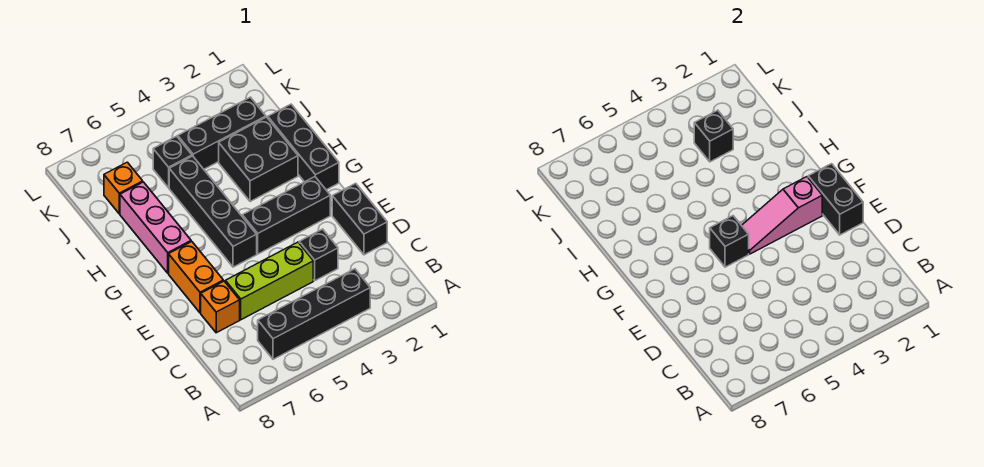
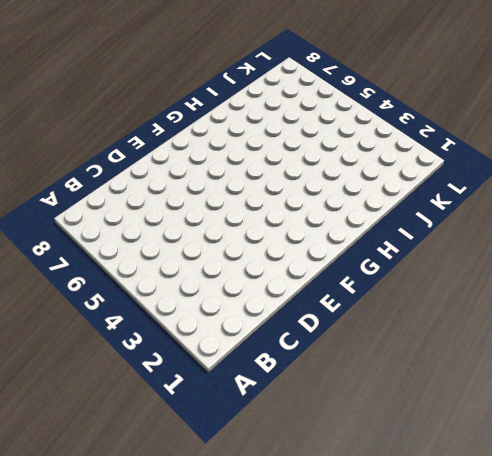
none -> black brick B3:B6 level 1
none -> black brick D1:E1 level 1
none -> black brick D3 level 1

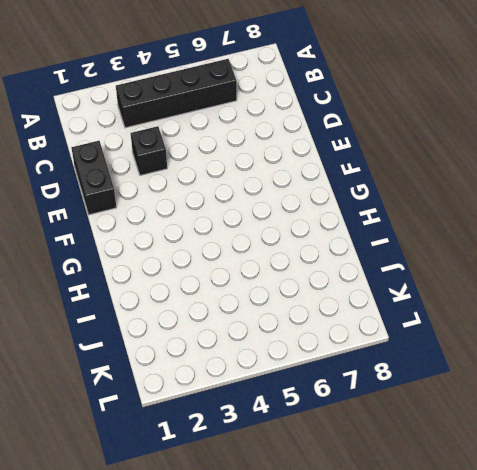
none -> lime brick D4:D6 level 1
none -> orange brick D7 level 1
none -> orange brick E7:F7 level 1

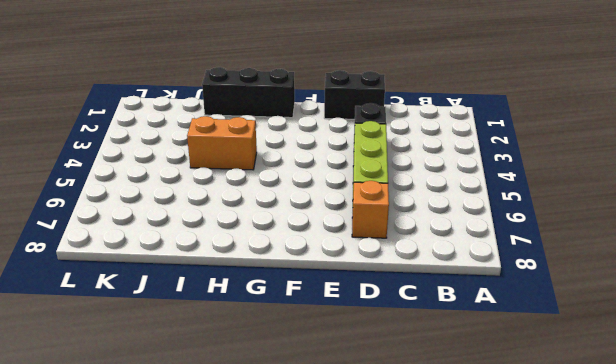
orange brick H4:I4 level 1 -> orange brick E7:F7 level 1
none -> black brick B3:B6 level 1
none -> black brick F2:F4 level 1
none -> black brick F5:I5 level 1

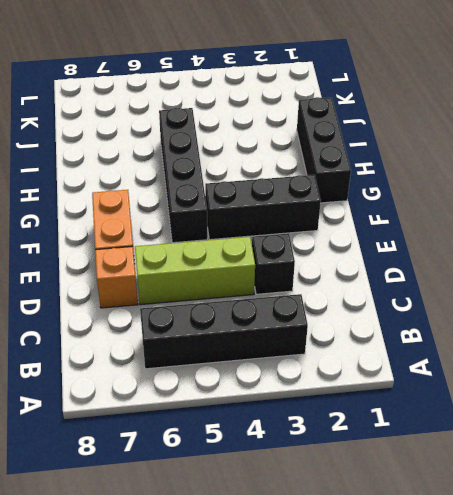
none -> black brick D1:E1 level 1
none -> pink brick G7:I7 level 1
none -> black brick H2:I3 level 1

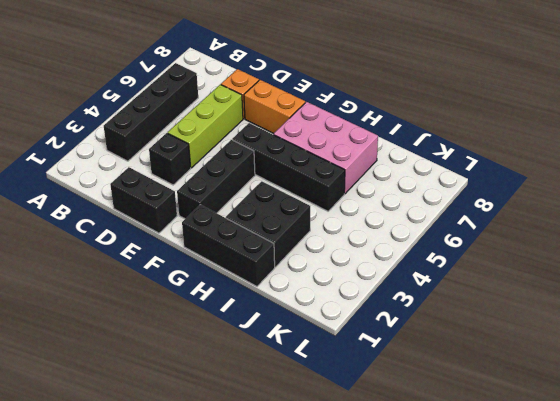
pink brick G6:I7 level 1 -> pink brick G7:I7 level 1
none -> black brick J2:J4 level 1
none -> black brick J5 level 1
none -> orange brick J7 level 1

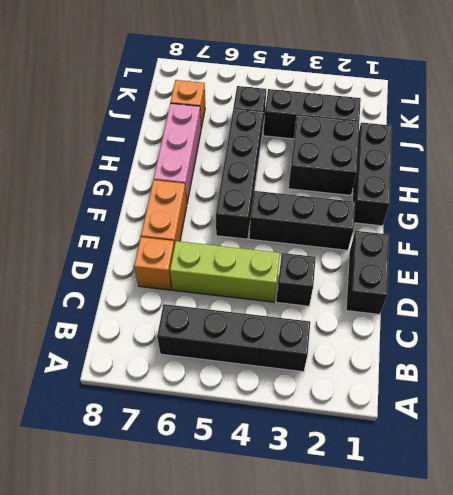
none -> black brick E1:F1 level 2
none -> pink slope F2:F4 level 2 top 2
none -> black brick F5 level 2

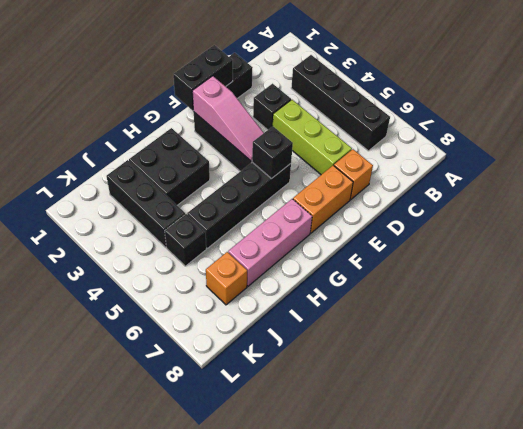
none -> black brick G1:I1 level 1
none -> black brick J3 level 2

